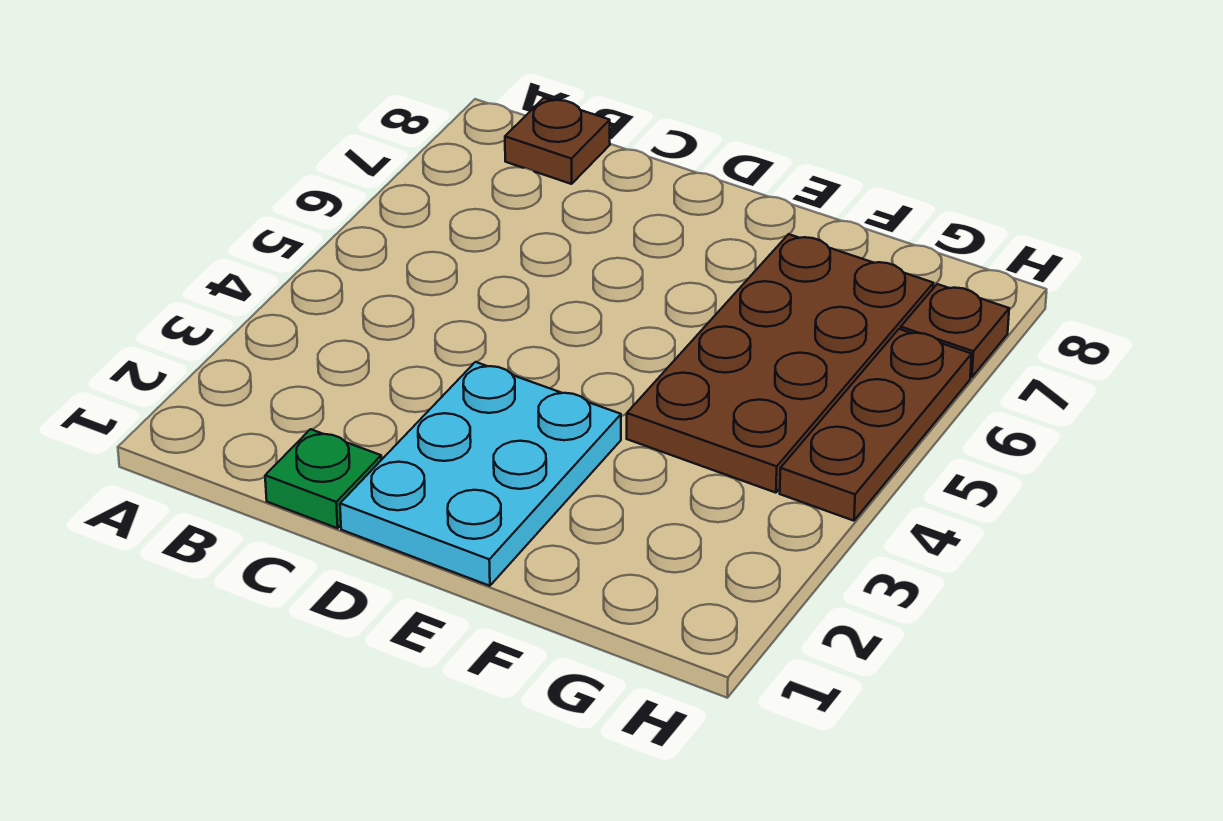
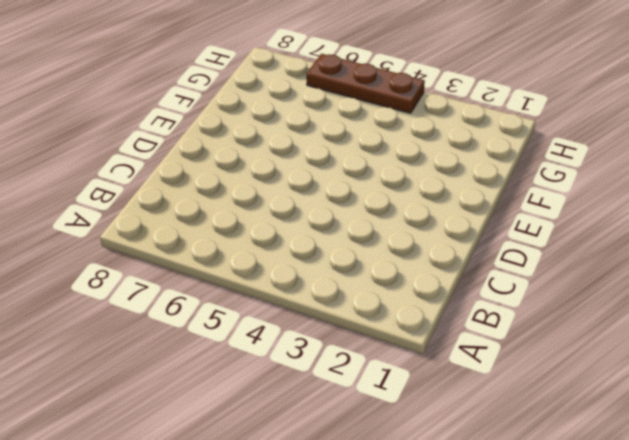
none -> brown plate B8 level 1
none -> green plate C1 level 1

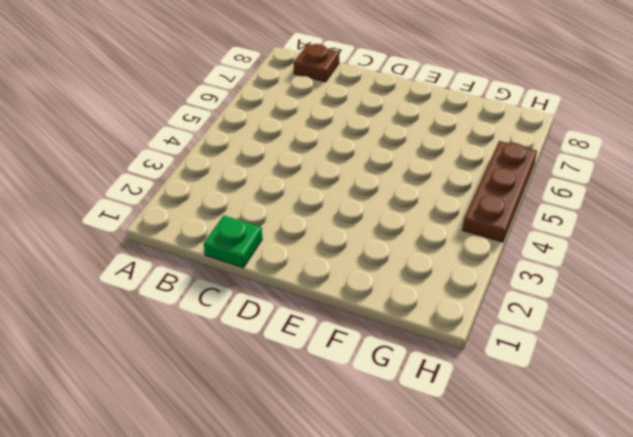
none -> cyan plate D1:E3 level 1
none -> brown plate F4:G7 level 1

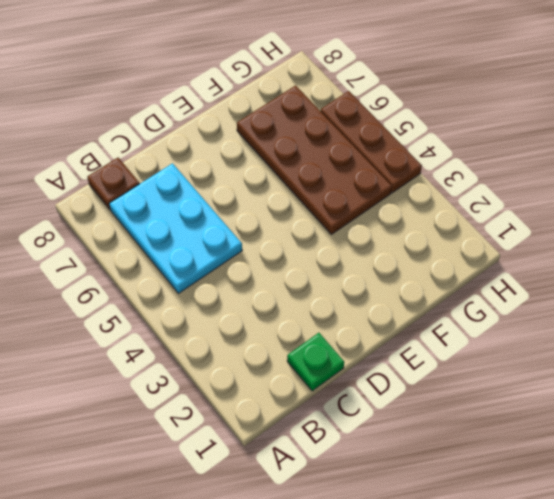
cyan plate B5:C7 level 1 -> cyan plate D1:E3 level 1
none -> brown plate H7 level 1

